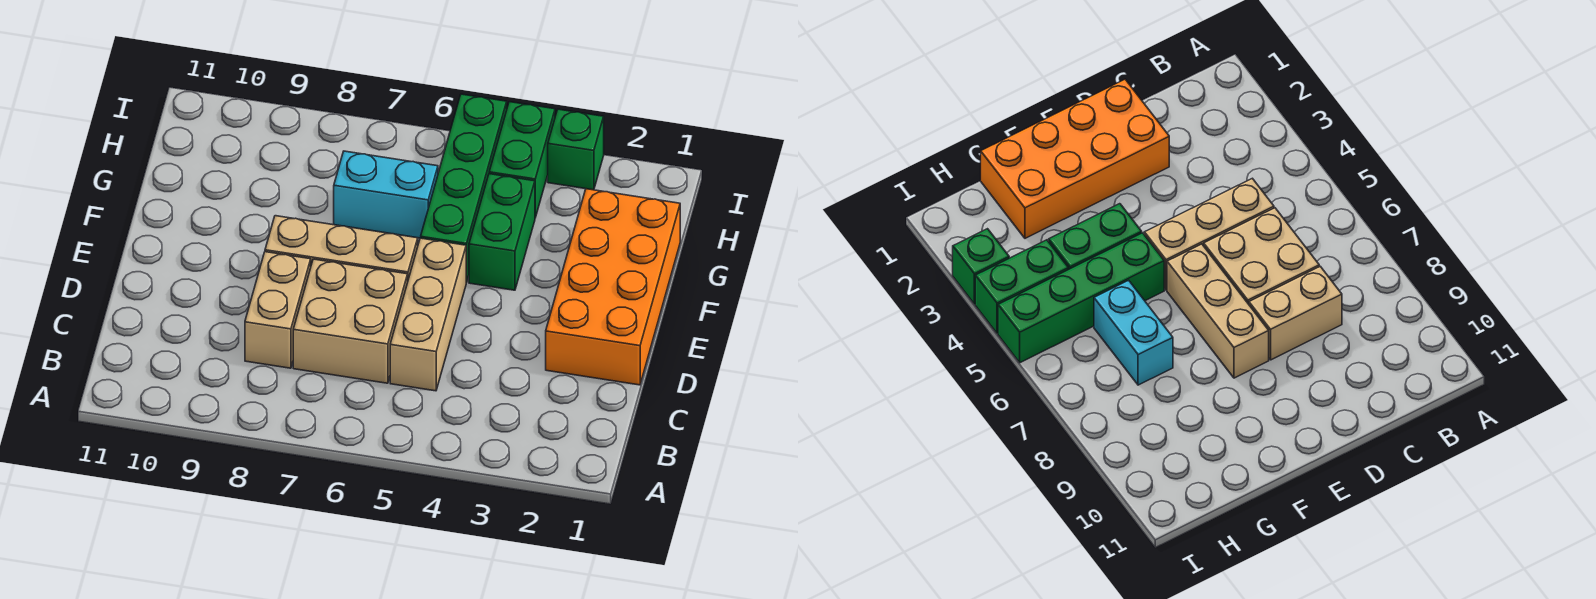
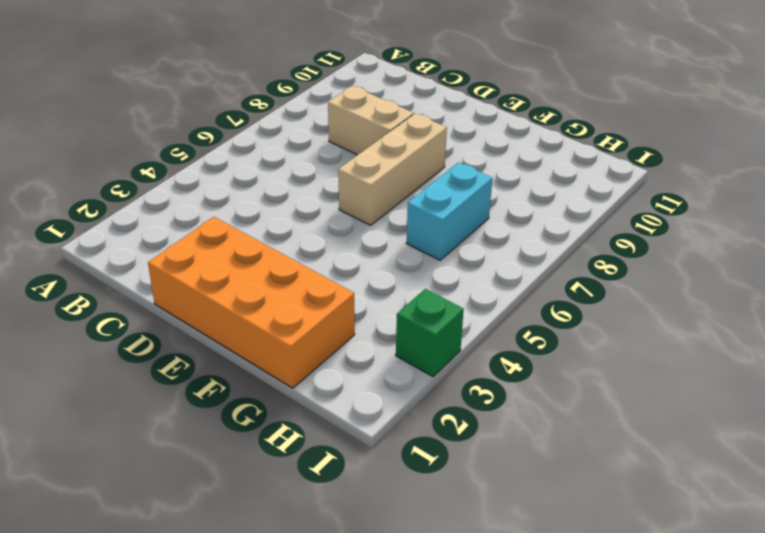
none -> tan brick C5:E5 level 1
none -> tan brick C6:D7 level 1

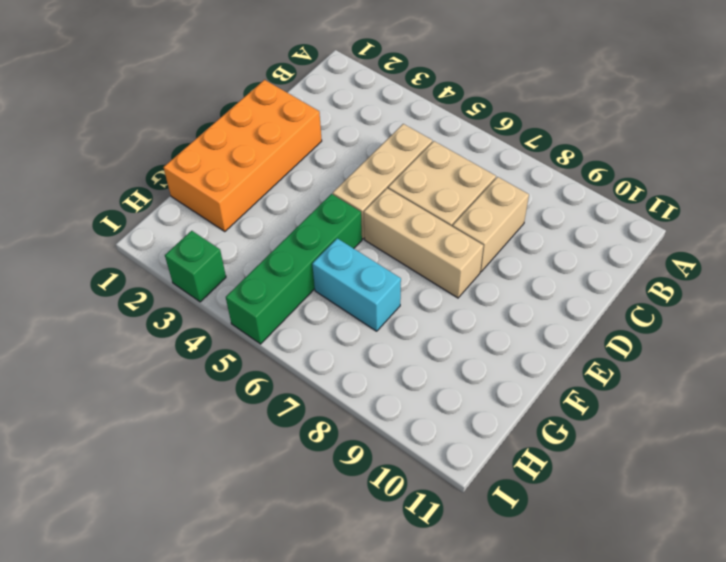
none -> green brick F4:G4 level 1
none -> green brick H4:I4 level 1

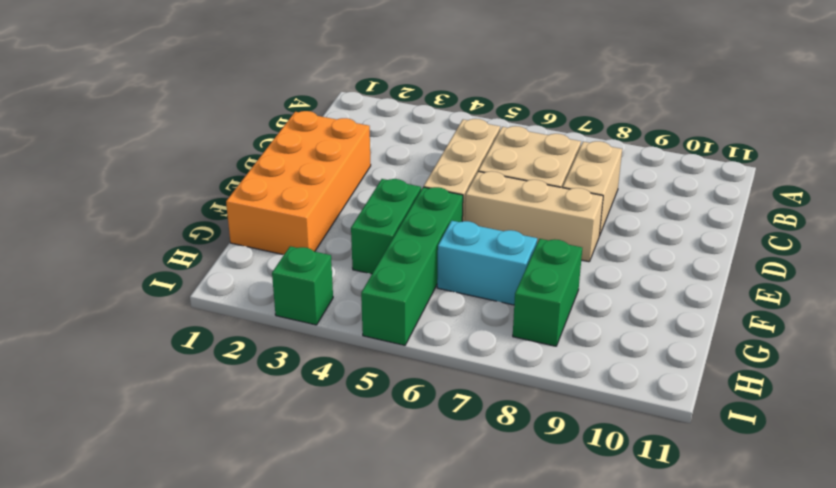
green brick G8:H8 level 1 -> green brick H4:I4 level 1

